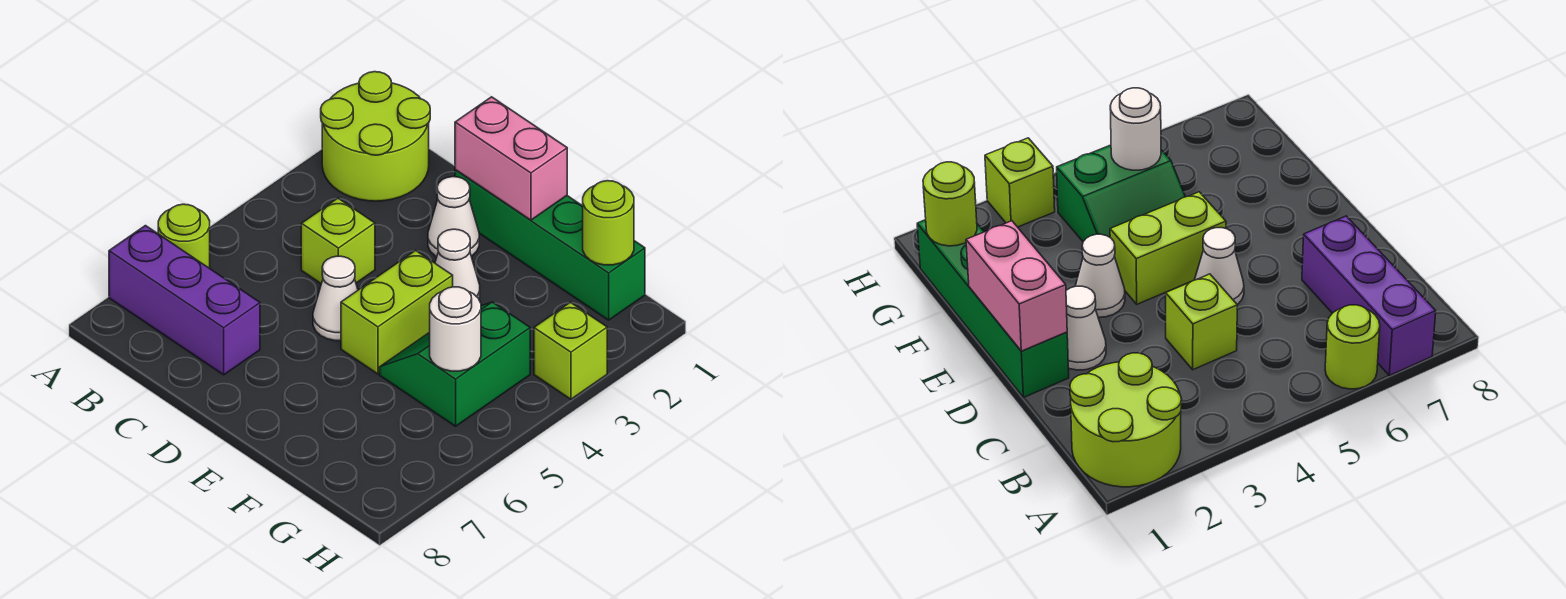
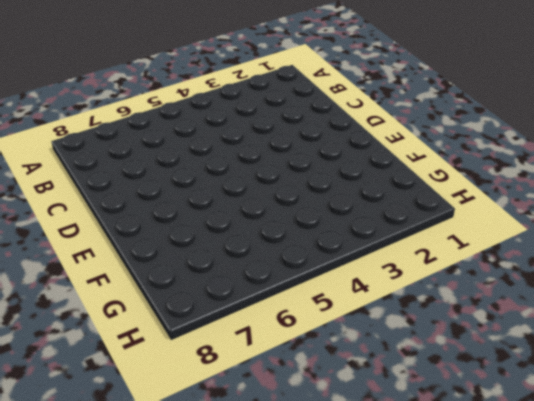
none -> lime round brick A1:B2 level 1
none -> lime round brick A6 level 1
none -> purple brick A7:C7 level 1

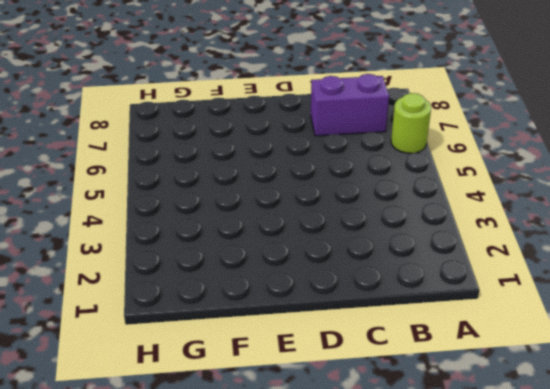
purple brick B7:C7 level 1 -> purple brick A7:C7 level 1
none -> lime round brick A1:B2 level 1
none -> lime brick C4 level 1
none -> green brick D1:G1 level 1

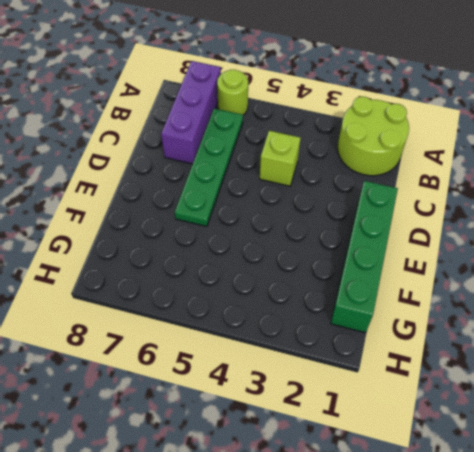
green plate B6:E6 level 1 -> none
none -> white cone D2 level 1
none -> white cone D5 level 1
none -> white cone E3 level 1

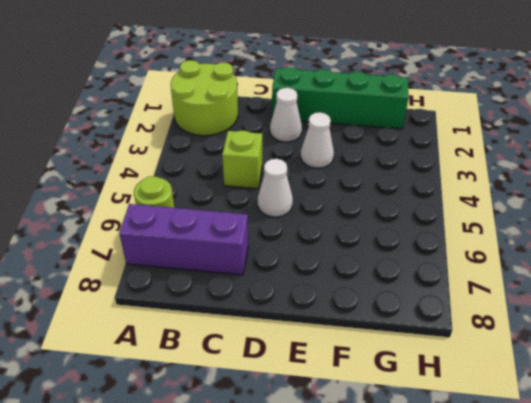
none -> lime brick E4:E5 level 1
none -> green slope F4:G5 level 1 top G
none -> lime brick H3 level 1

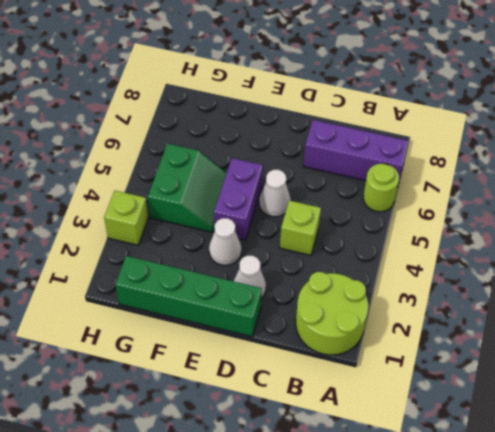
purple brick E4:E5 level 1 -> lime brick E4:E5 level 1
none -> pink brick D1:E1 level 2
none -> lime round brick G1 level 2
none -> white round brick G5 level 2

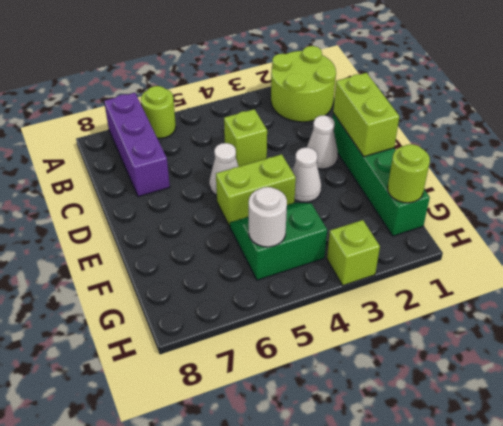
lime brick D1:E1 level 2 -> pink brick D1:E1 level 2

